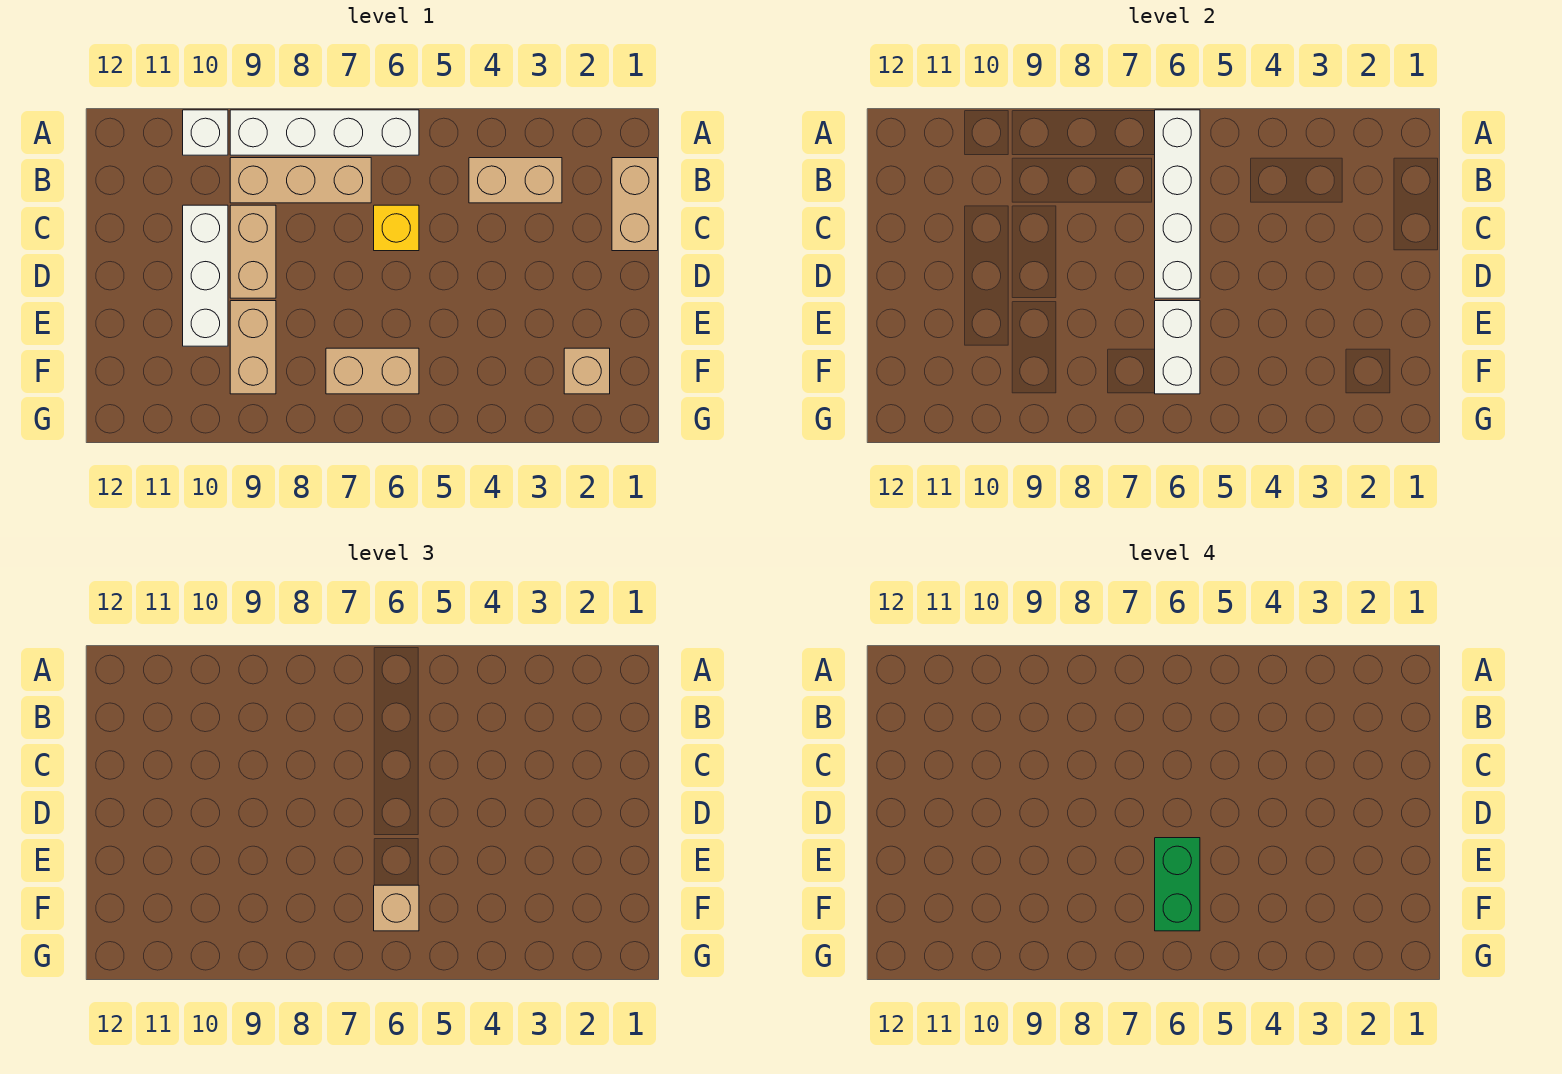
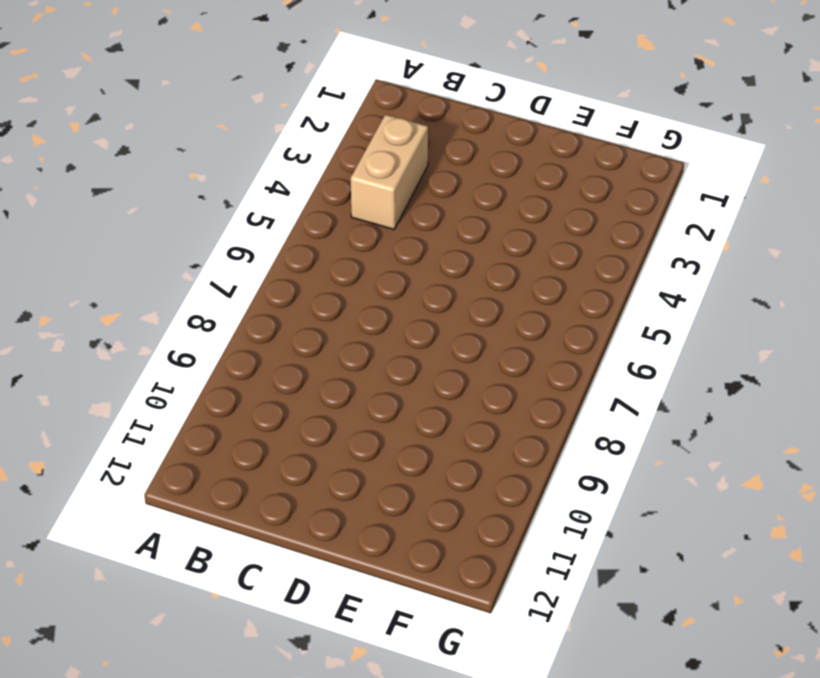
none -> white brick A6:A9 level 1
none -> white brick A10 level 1
none -> tan brick B1:C1 level 1

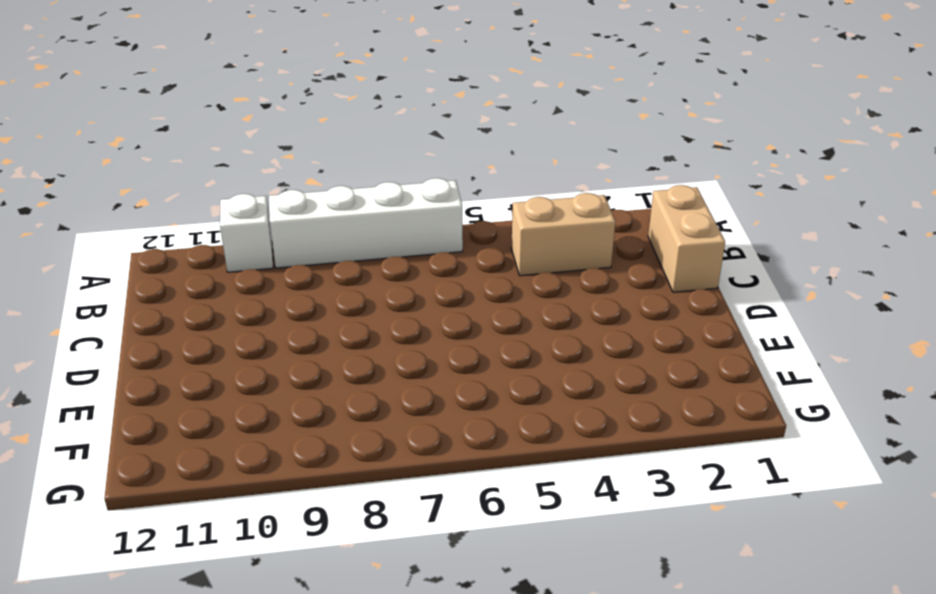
none -> tan brick B7:B9 level 1
none -> yellow brick C6 level 1
none -> tan brick C9:D9 level 1

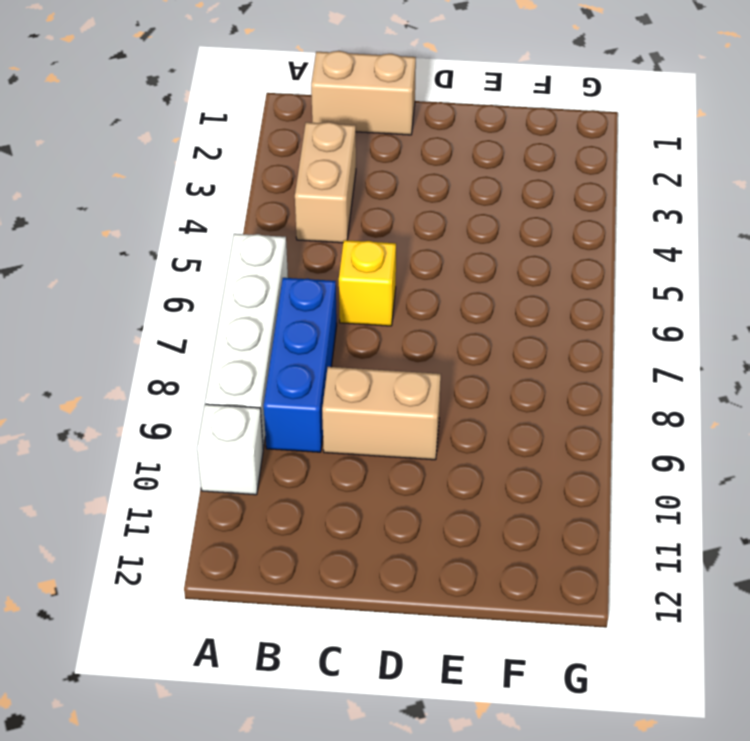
blue brick B7:B9 level 1 -> tan brick B7:B9 level 1
none -> white brick C10:E10 level 1
none -> tan brick E9:F9 level 1
none -> tan brick F2 level 1

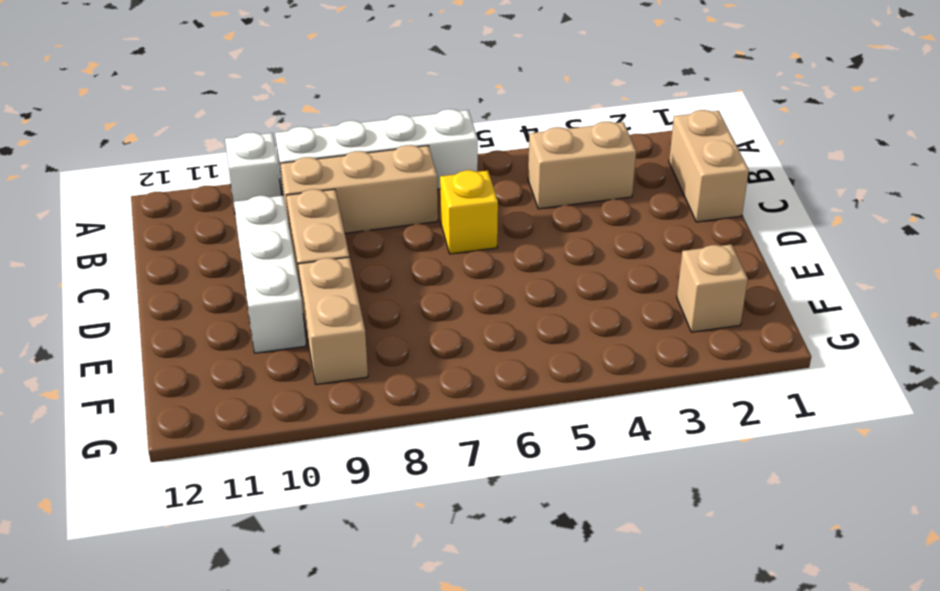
none -> tan brick F6:F7 level 1
none -> white brick A6:D6 level 2
none -> white brick E6:F6 level 2

